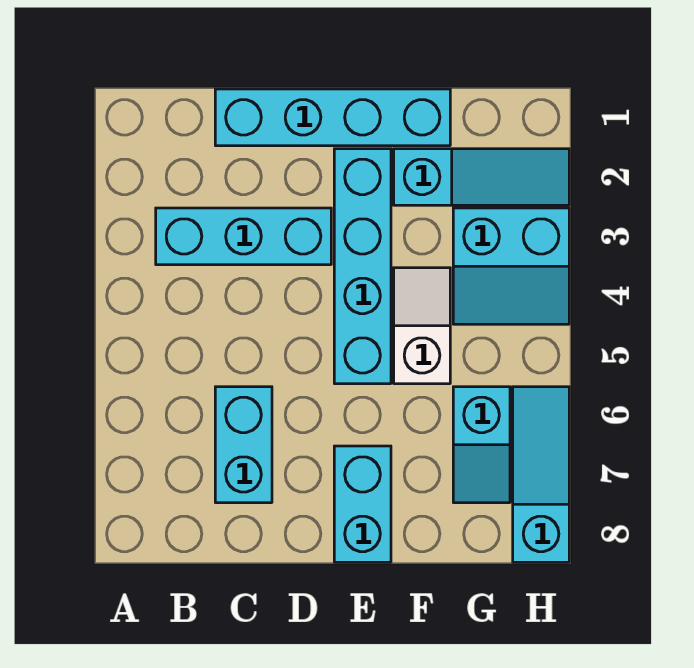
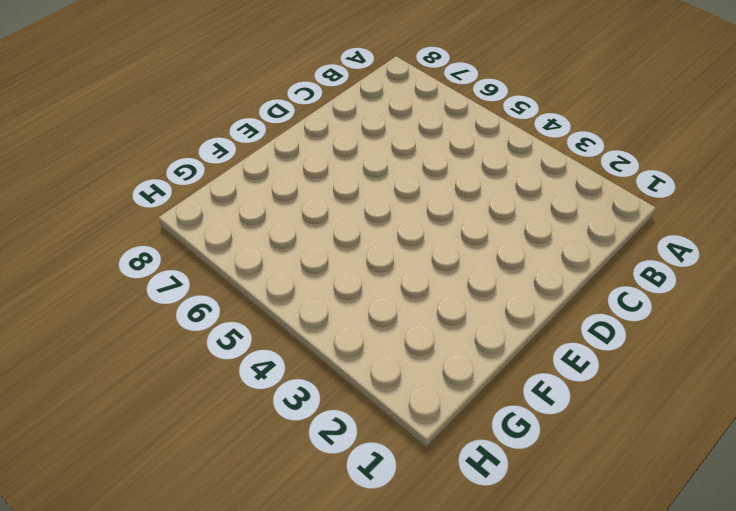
none -> cyan brick B3:D3 level 1
none -> cyan brick C1:F1 level 1

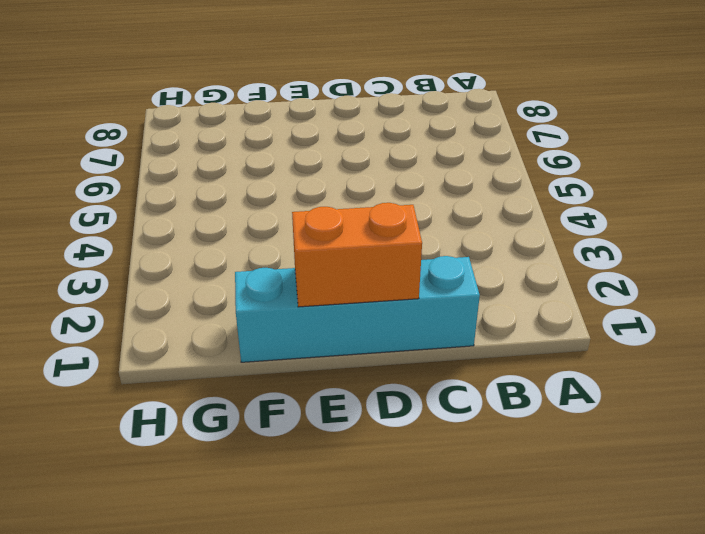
orange brick D1:E1 level 2 -> none
none -> cyan brick B3:D3 level 1
none -> cyan brick C6:C7 level 1

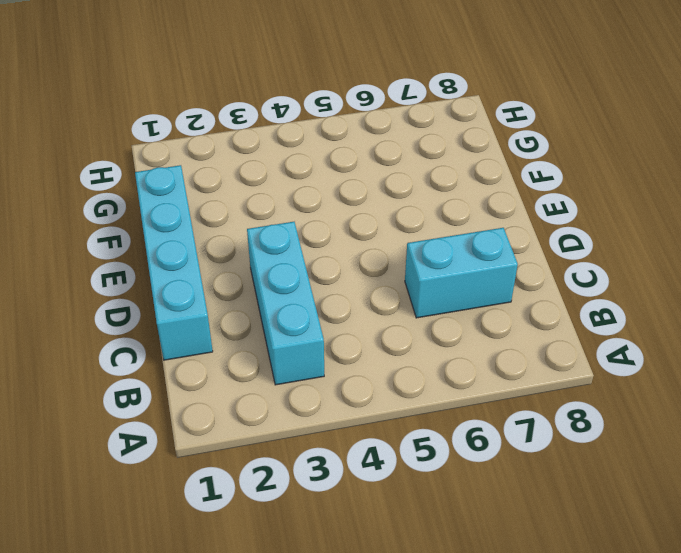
none -> cyan brick E2:E5 level 1
none -> cyan brick E7:E8 level 1

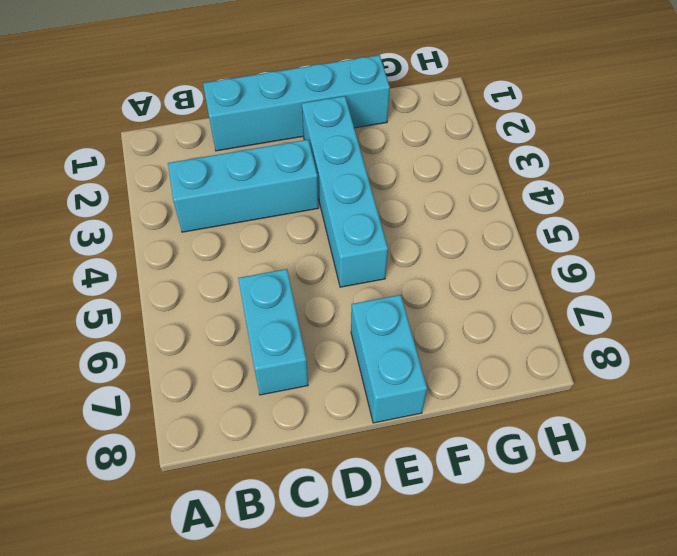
none -> cyan slope F2:H2 level 1 top F
none -> white slope F4:F5 level 1 top 5

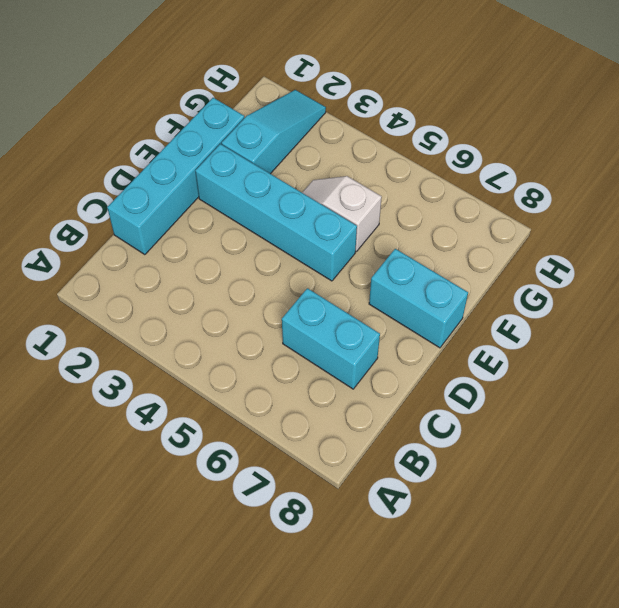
none -> cyan brick B3:D3 level 1
none -> cyan slope G3:H4 level 1 top 3

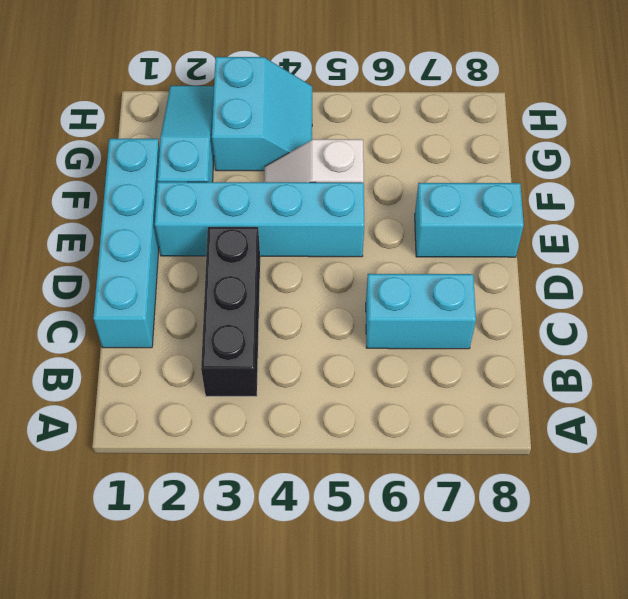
black brick B3:D3 level 1 -> cyan brick B3:D3 level 1
none -> cyan slope G6:G7 level 1 top 6
none -> cyan slope H6:H8 level 1 top 8

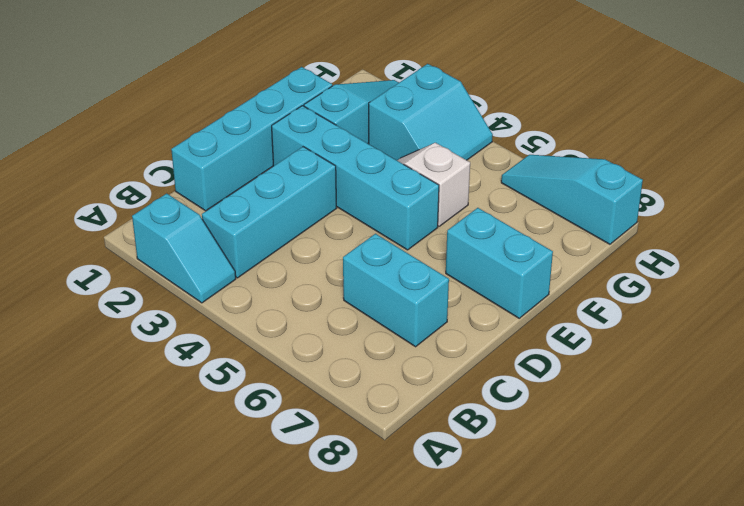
cyan slope A2:A3 level 1 top 2 -> cyan slope G6:G7 level 1 top 6

